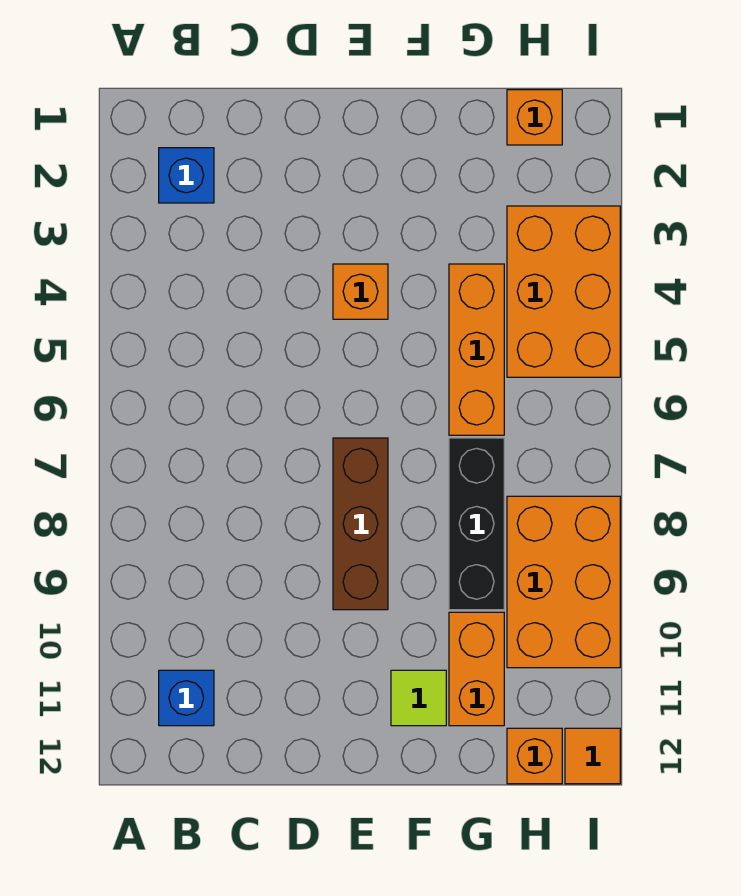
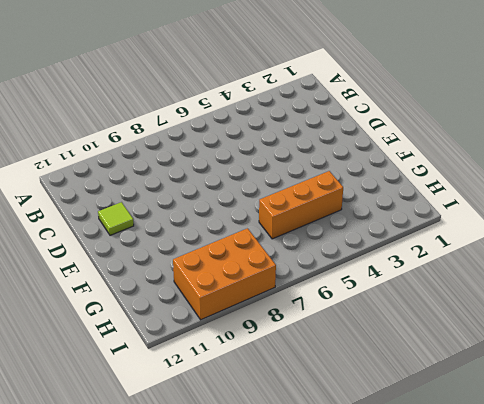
lime tile D11 level 1 -> lime tile F11 level 1
none -> blue brick B2 level 1
none -> blue brick B11 level 1
none -> orange brick E4 level 1

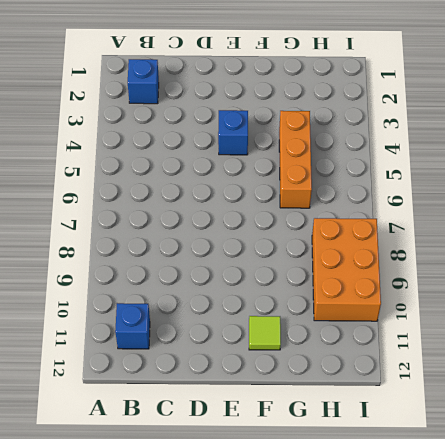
blue brick E4 level 1 -> orange brick E4 level 1
none -> brown brick E7:E9 level 1
none -> black brick G7:G9 level 1
none -> orange brick G10:G11 level 1

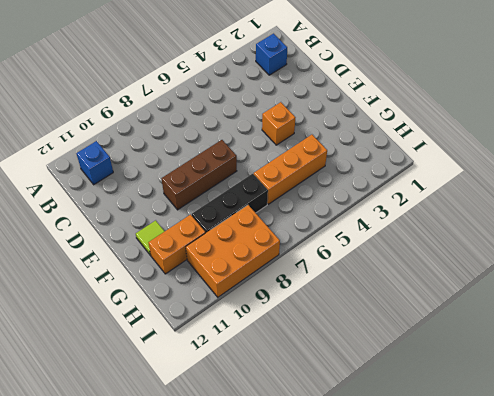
none -> orange brick H1 level 1
none -> orange brick H3:I5 level 1
none -> orange brick H12 level 1

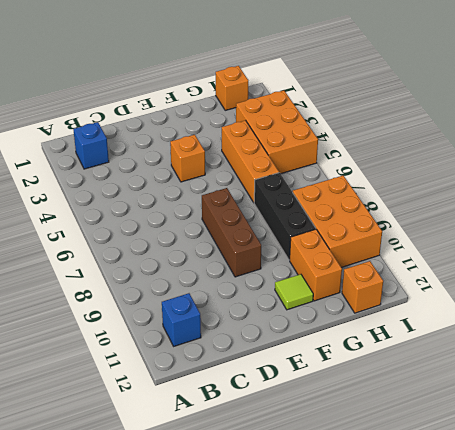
none -> orange tile I12 level 1

